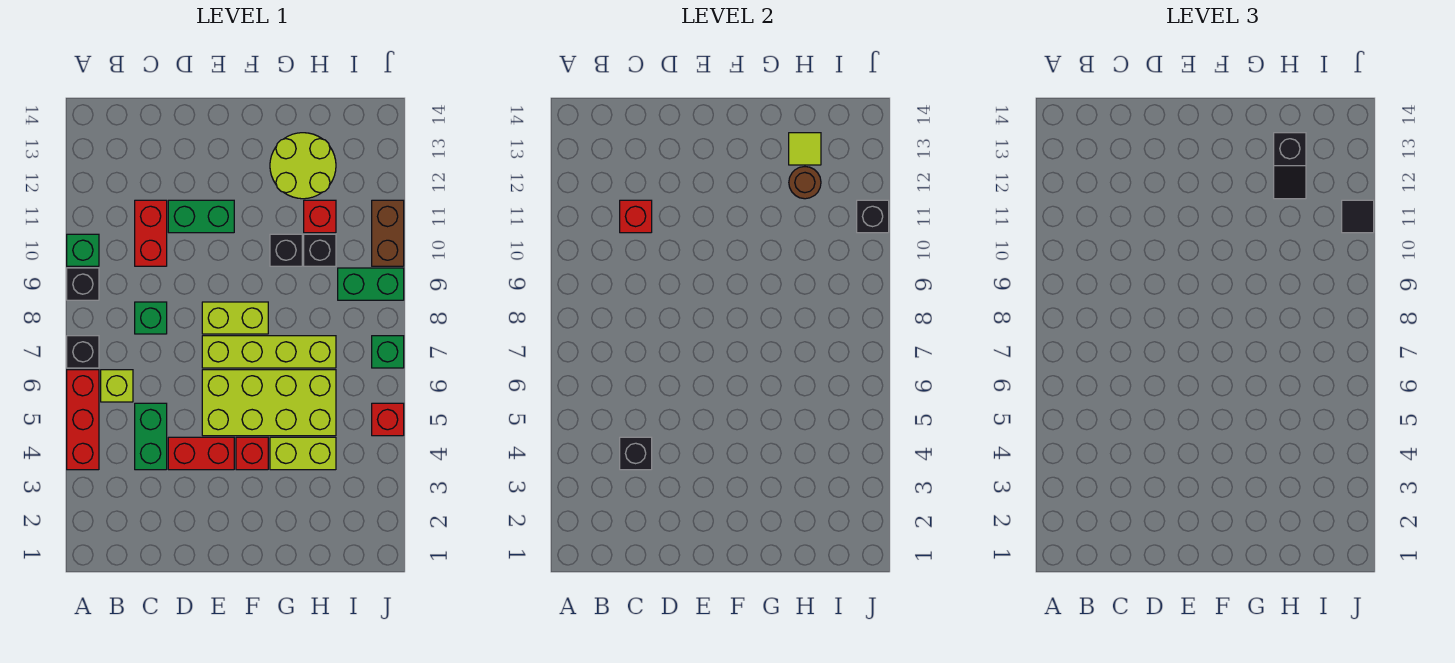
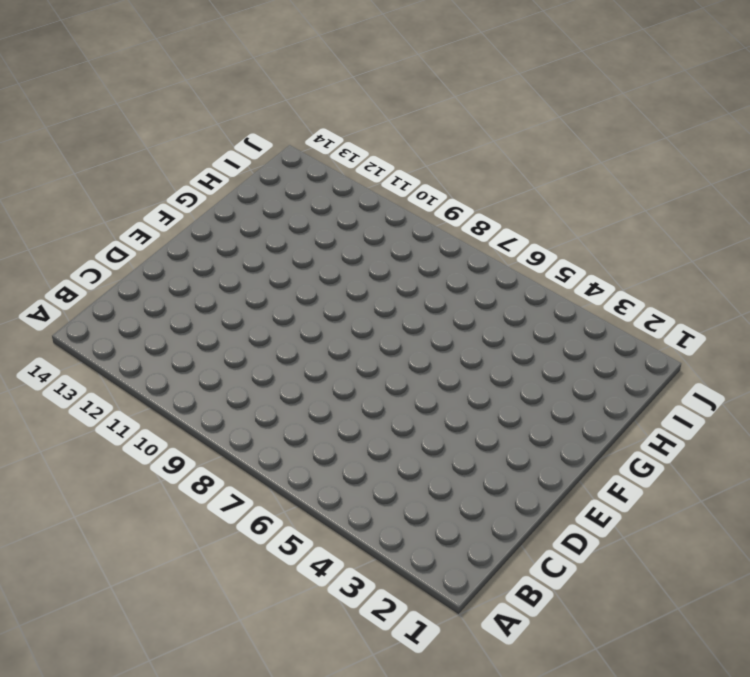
none -> red brick A4:A6 level 1
none -> black brick A7 level 1
none -> black brick A9 level 1
none -> green brick A10 level 1

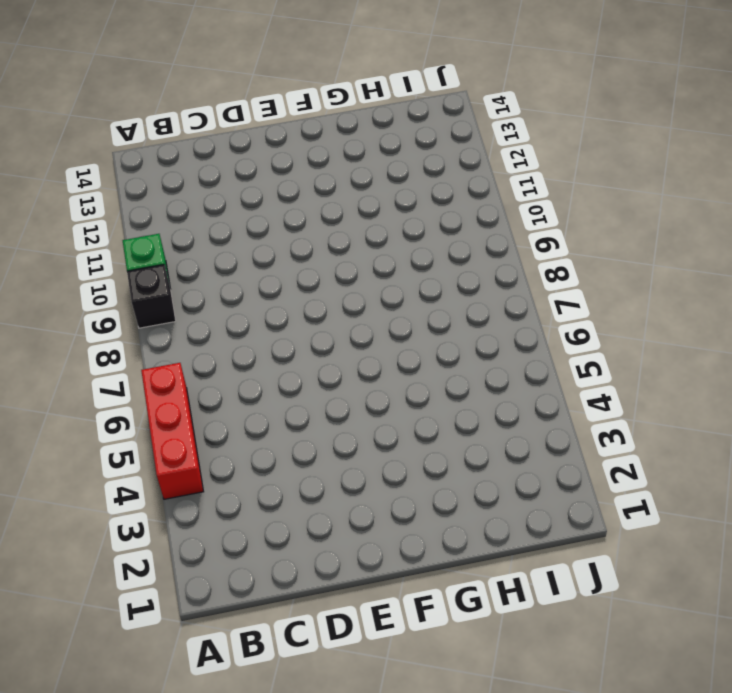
none -> black brick A7 level 1
none -> lime brick B6 level 1
none -> green brick C4:C5 level 1
none -> green brick C8 level 1

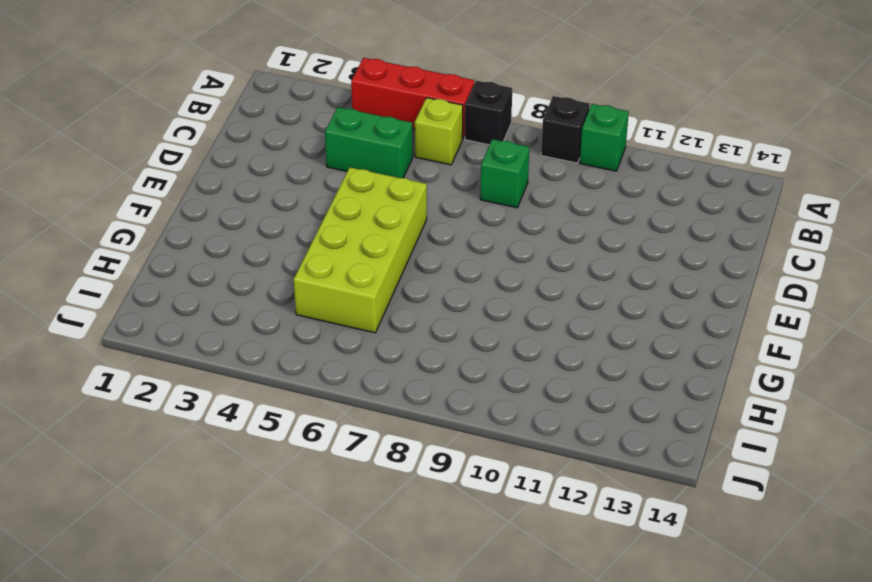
none -> red brick C10:C11 level 1
none -> red brick D4:E4 level 1
none -> green brick D11:E11 level 1
none -> lime brick E7:H7 level 1

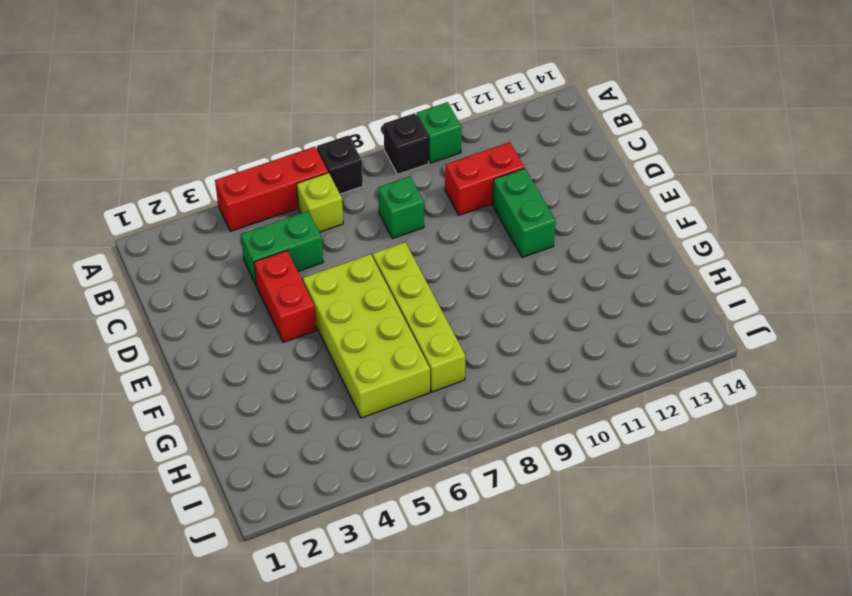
none -> lime brick E8:F8 level 1
none -> red brick F4 level 1
none -> lime brick G4:H4 level 1
none -> black brick G10 level 1

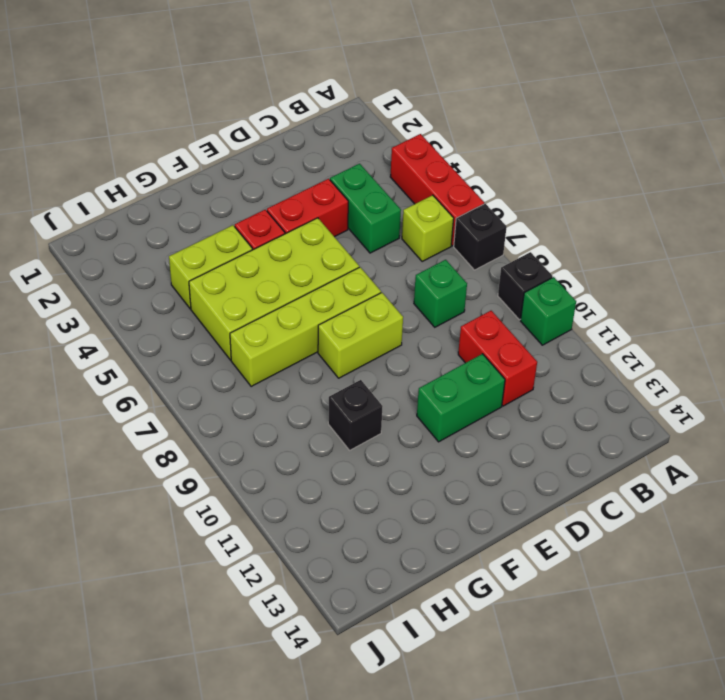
none -> lime round brick G12:H13 level 1
none -> black brick H10 level 1
none -> red brick H11 level 1
none -> green brick I9:J9 level 1

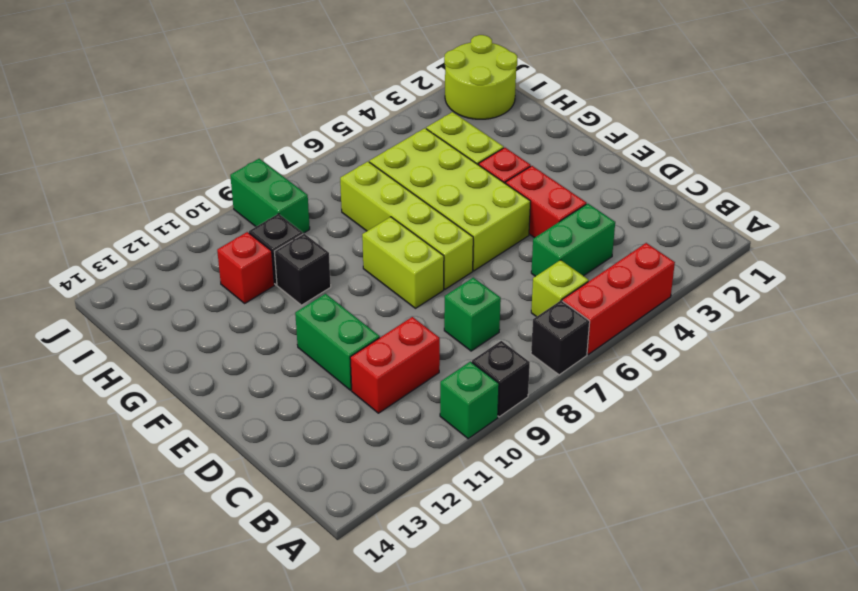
lime round brick I1:J2 level 1 -> lime round brick G12:H13 level 1
none -> red brick J5 level 1
none -> green brick J7 level 1
none -> brown brick J10:J11 level 1
none -> black brick C4 level 2

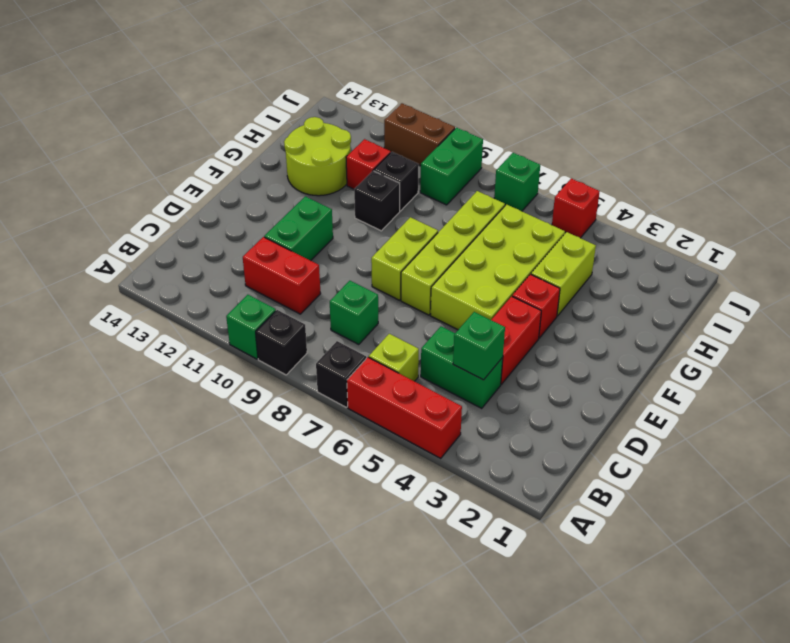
green brick C4 level 2 -> black brick C4 level 2
none -> red brick C11 level 2
none -> brown round brick H12 level 2
none -> lime tile H13 level 2
none -> black brick J11 level 2

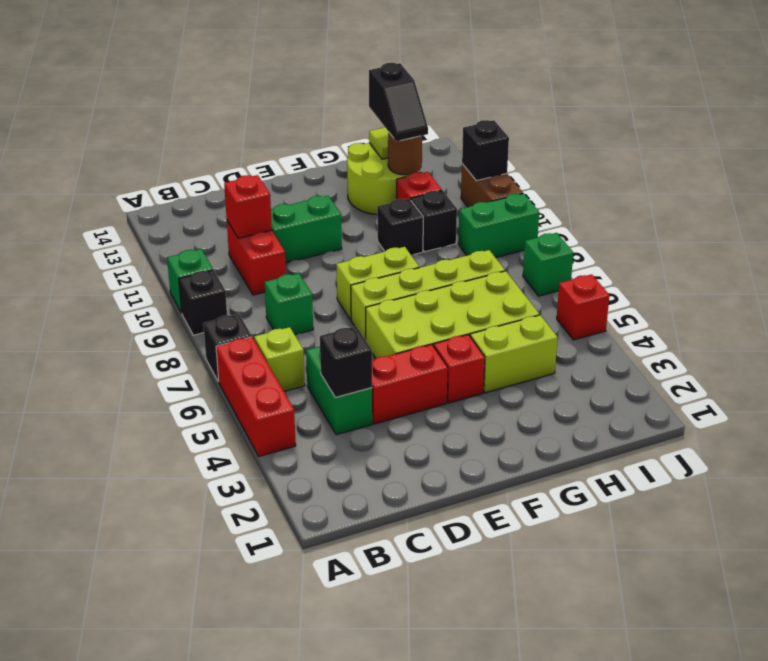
none -> black tile J11 level 3

